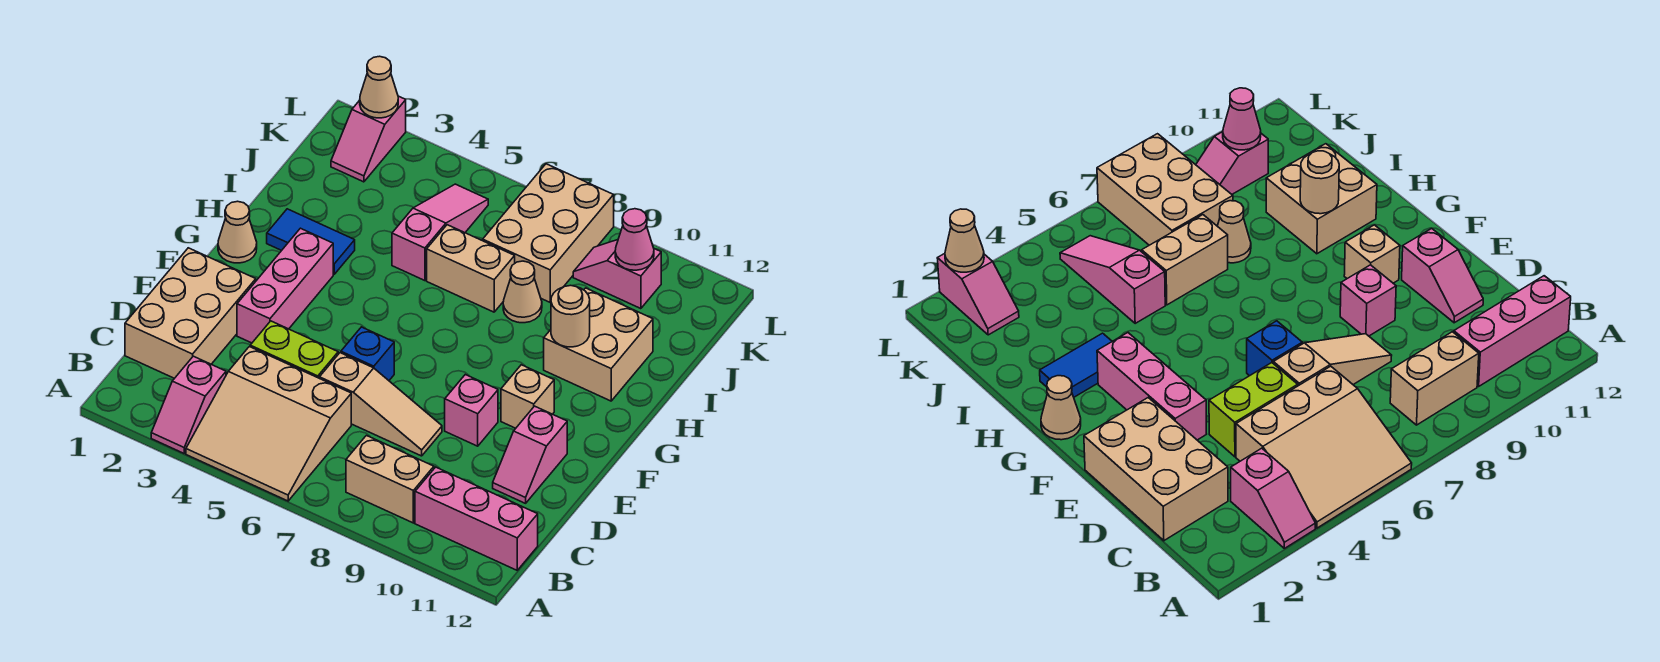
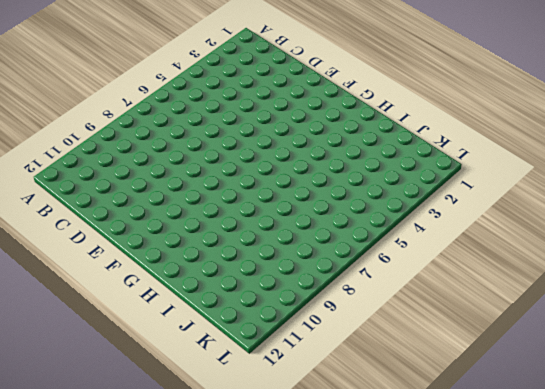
none -> pink slope A3:B3 level 1 top B
none -> tan slope A4:C6 level 1 top C
none -> tan brick B8:B9 level 1

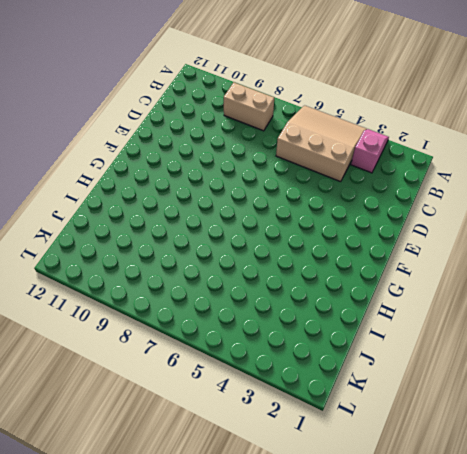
none -> pink brick B10:B12 level 1
none -> tan brick C1:E2 level 1
none -> lime brick D4:D5 level 1

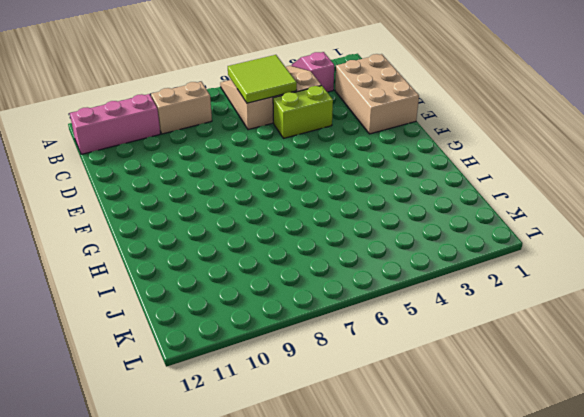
lime tile B5:C6 level 2 -> none
none -> tan slope D6:D8 level 1 top 6
none -> pink slope D11:E11 level 1 top E
none -> pink brick E3:G3 level 1

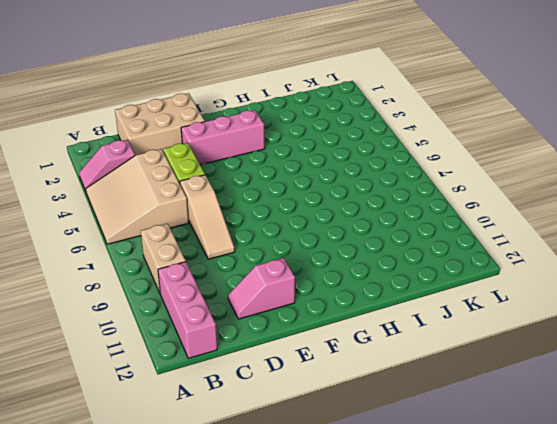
none -> blue brick E6 level 1
none -> pink brick E9 level 1
none -> tan brick F10 level 1

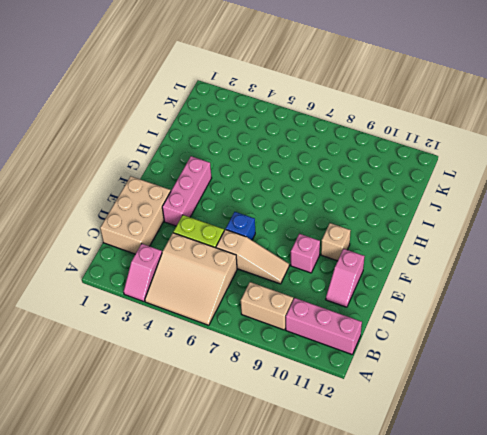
none -> tan cone G1 level 1
none -> blue tile H2:H3 level 1
none -> tan brick H10:I11 level 1

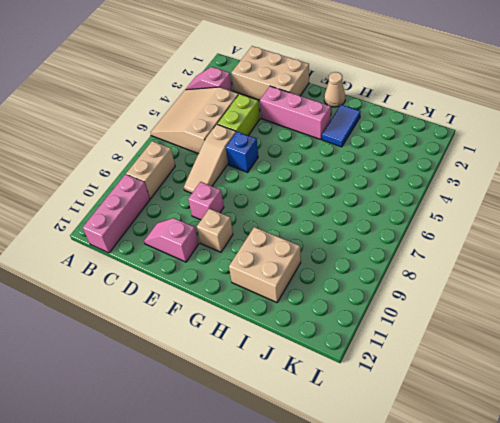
none -> pink slope I5:K5 level 1 top I
none -> tan brick I6:I7 level 1
none -> tan cone I8 level 1

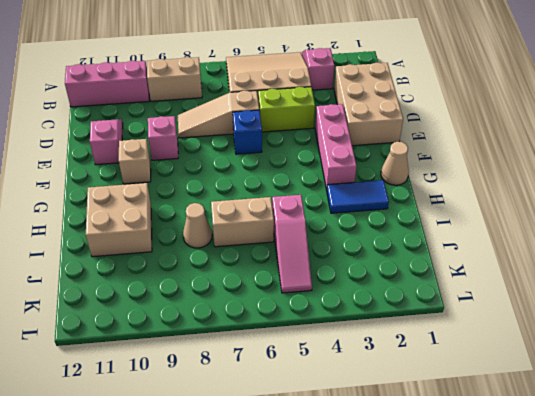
none -> tan brick J7:L8 level 1
none -> pink slope K2:L2 level 1 top L
none -> pink slope K9:K10 level 1 top 10

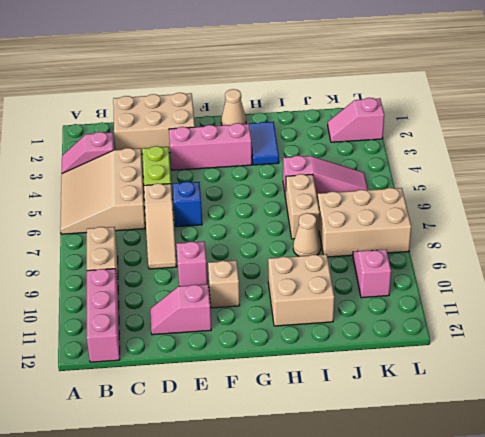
none -> tan round brick H10 level 2
none -> pink cone K10 level 2
none -> tan cone L2 level 2

